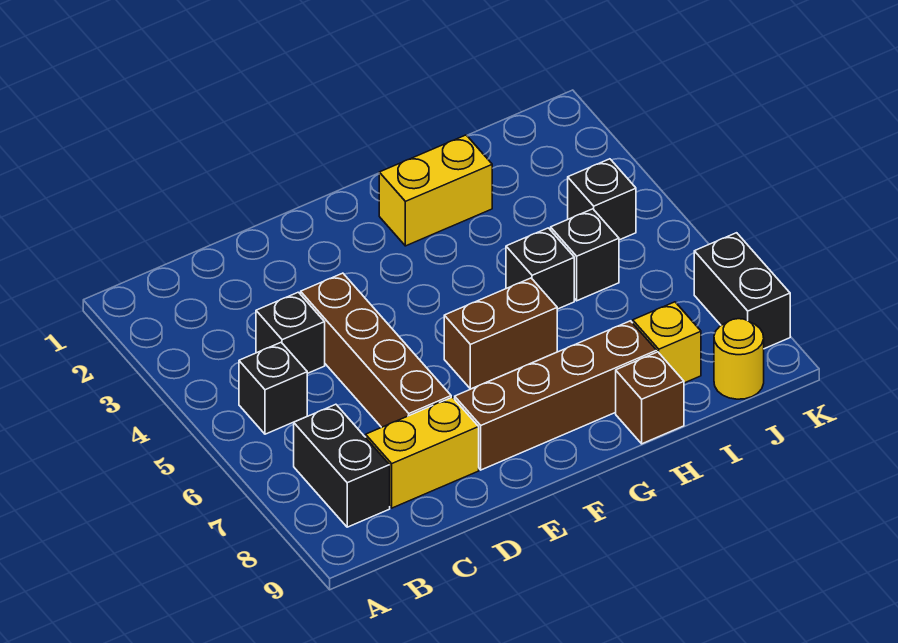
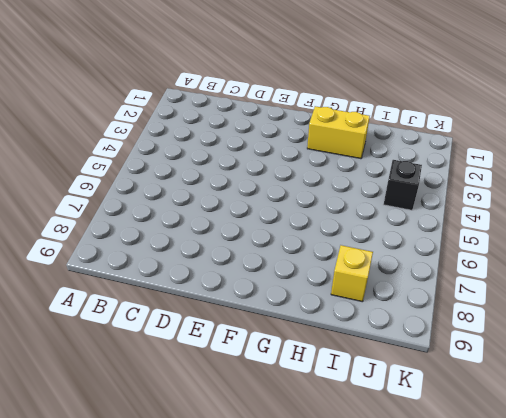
none -> black brick B5 level 1
none -> black brick B7:B8 level 1
none -> black brick C4 level 1

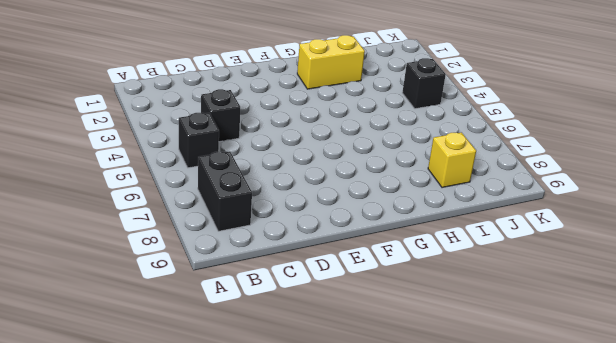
none -> yellow brick C8:D8 level 1
none -> brown brick D4:D7 level 1
none -> brown brick E8:H8 level 1

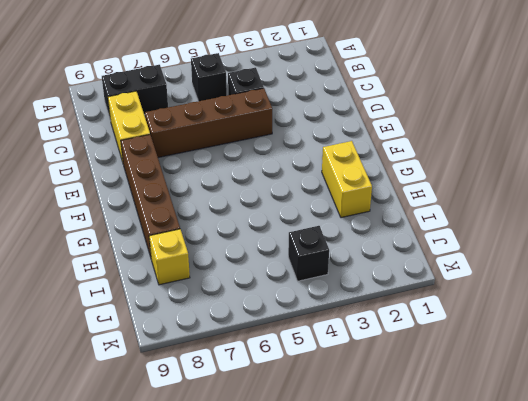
none -> brown brick F6:G6 level 1
none -> black brick H5 level 1
none -> brown brick H9 level 1

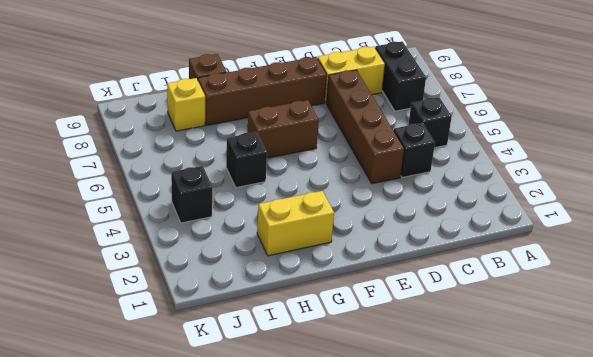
none -> black brick I5 level 1
none -> yellow round brick J9 level 1
none -> black brick K7:K8 level 1

